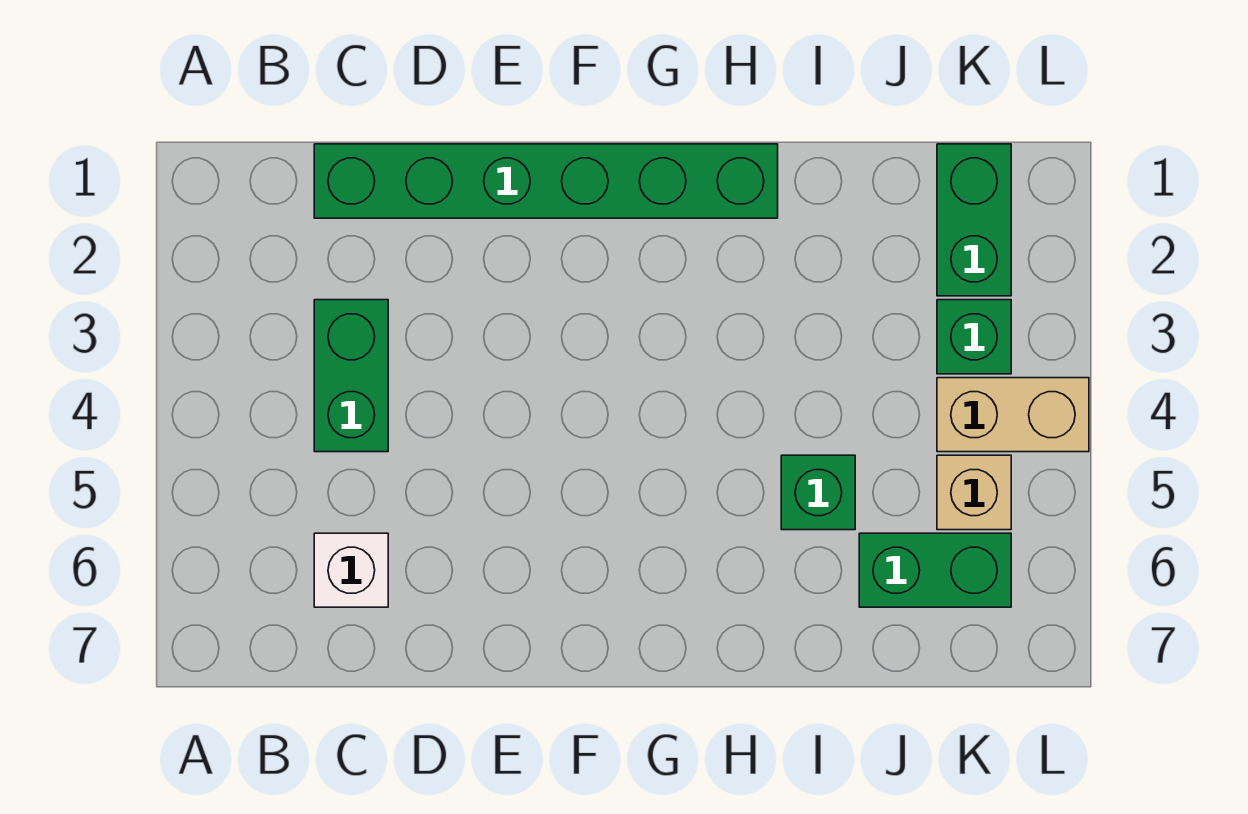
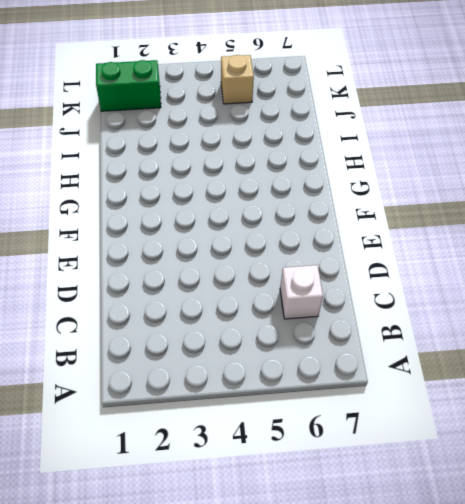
none -> green brick C1:H1 level 1
none -> green brick C3:C4 level 1

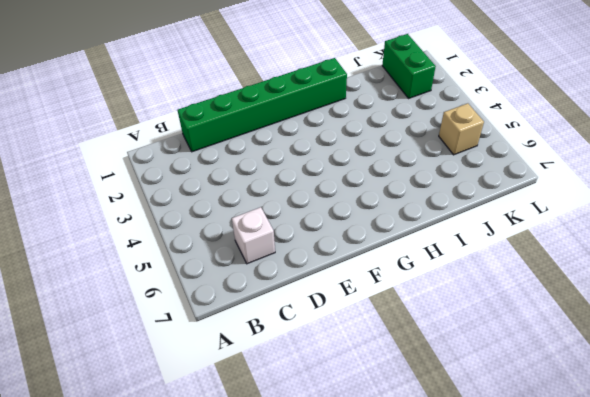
none -> green brick C3:C4 level 1
none -> green brick I5 level 1

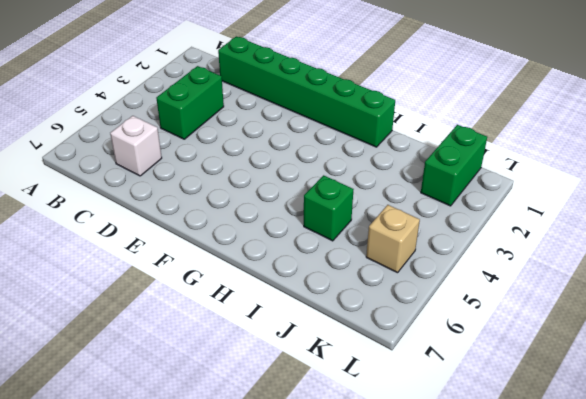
none -> green brick J6:K6 level 1
none -> green brick K3 level 1

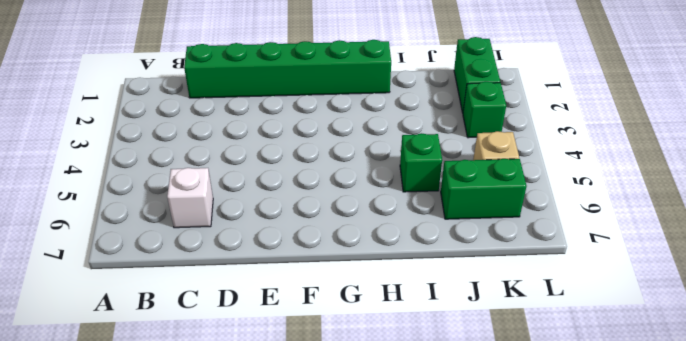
none -> green brick C3:C4 level 1
none -> tan brick K4:L4 level 1

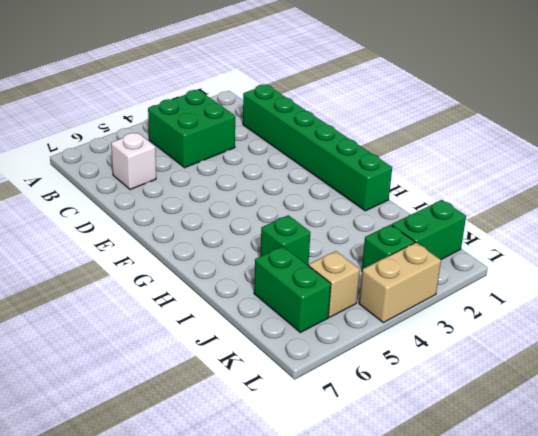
green brick B3:C4 level 1 -> green brick C3:C4 level 1
tan brick L3:L4 level 1 -> tan brick K4:L4 level 1

